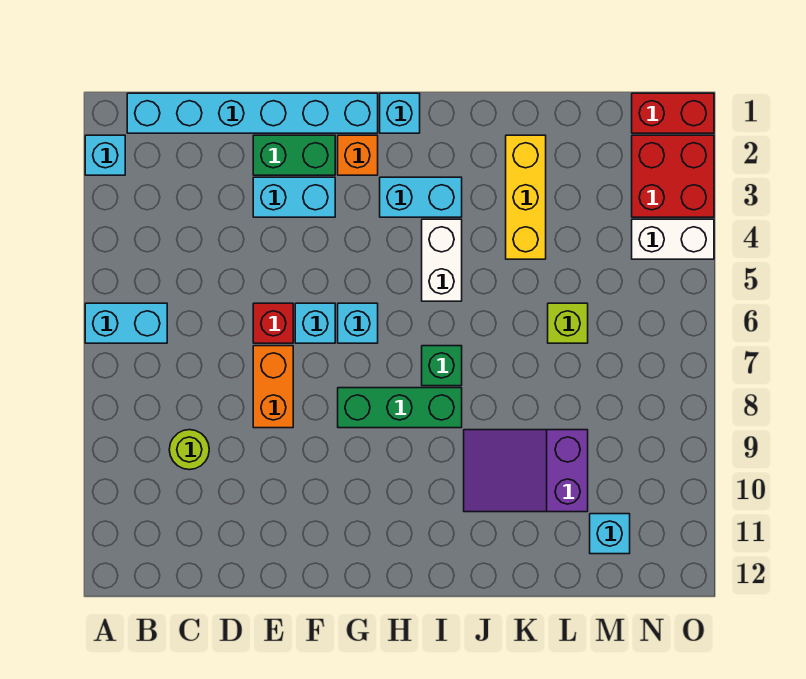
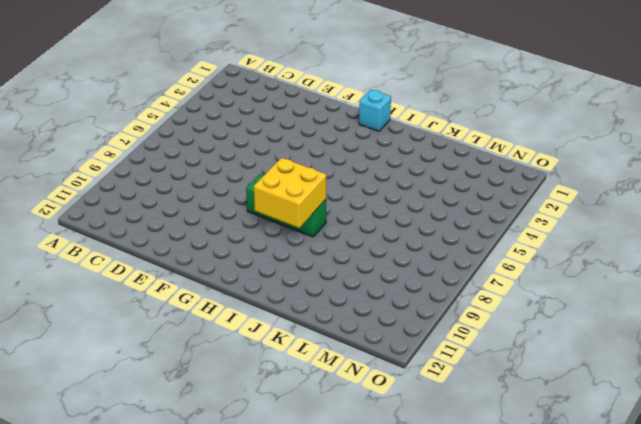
yellow brick H8:I9 level 2 -> none
none -> cyan brick A2 level 1
none -> cyan brick A6:B6 level 1
none -> cyan brick B1:G1 level 1

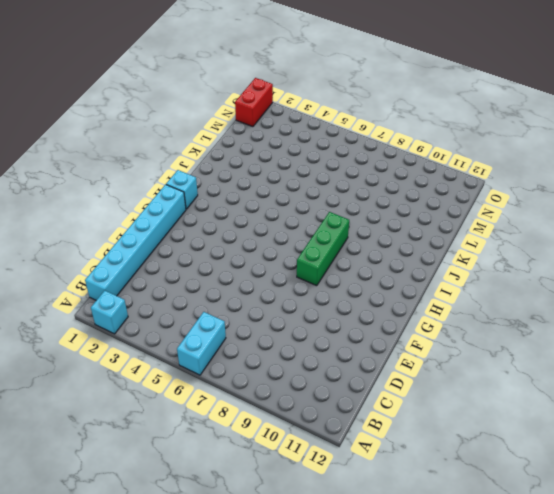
none -> lime round brick C9 level 1
none -> green brick E2:F2 level 1
none -> cyan brick E3:F3 level 1

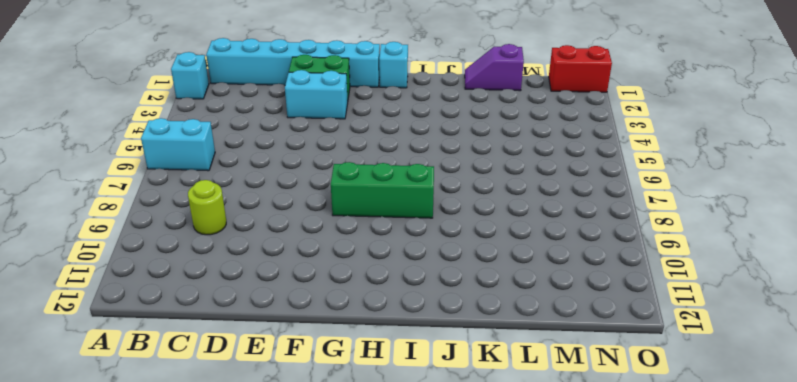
purple slope K1:L1 level 1 top L -> none
none -> red brick E6 level 1
none -> orange brick E7:E8 level 1
none -> cyan brick F6 level 1

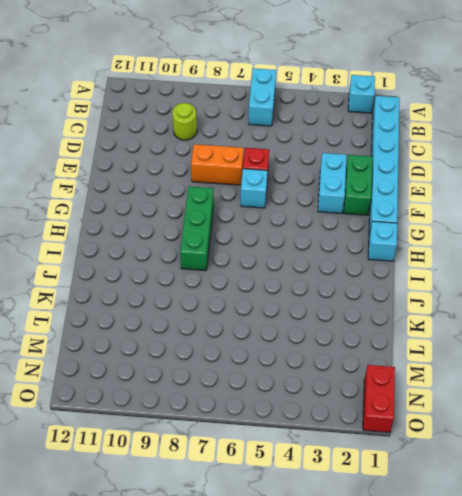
none -> orange brick G2 level 1
none -> cyan brick G6 level 1
none -> cyan brick H3:I3 level 1

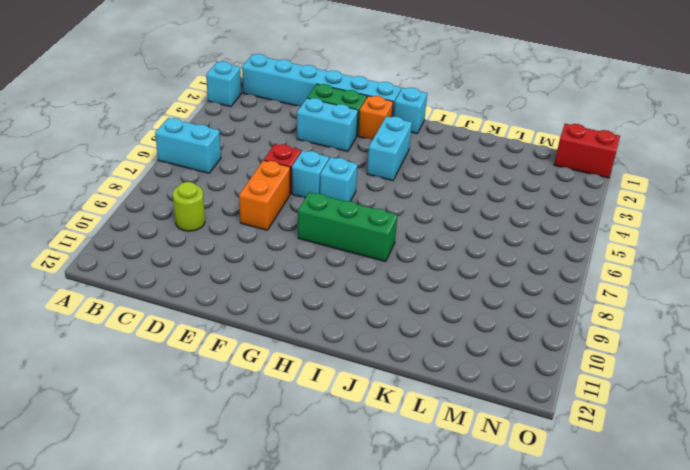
cyan brick H3:H4 level 1 -> cyan brick H3:I3 level 1
none -> white brick I4:I5 level 1
none -> green brick I7 level 1
none -> purple slope J9:L10 level 1 top L

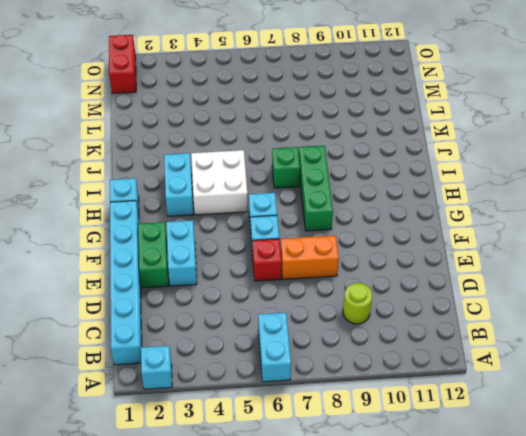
white brick H4:I5 level 1 -> white brick I4:I5 level 1
none -> orange brick G2 level 1
none -> purple slope J9:L10 level 1 top L
none -> yellow brick K2:K4 level 1

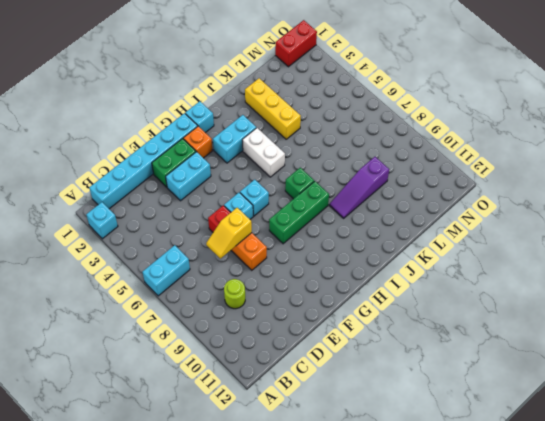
yellow slope D7:E7 level 2 top E -> none
purple slope J9:L9 level 1 top L -> purple slope J9:L10 level 1 top L
none -> lime brick L6 level 1
none -> cyan brick M11 level 1
none -> red brick N2:O3 level 1

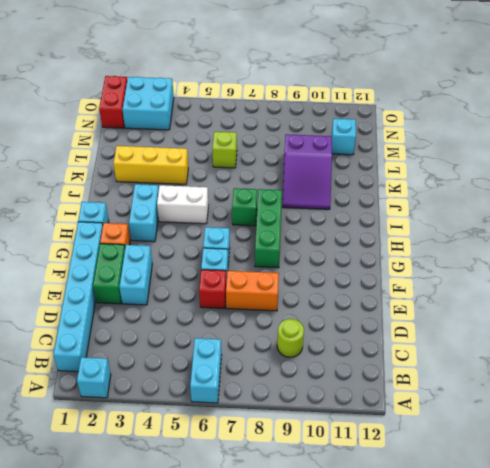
cyan brick N2:O3 level 1 -> red brick N2:O3 level 1
none -> white brick N4:O4 level 1

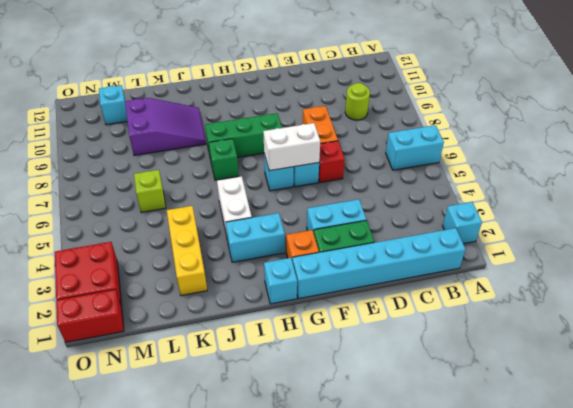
white brick F6:G6 level 2 -> white brick N4:O4 level 1

